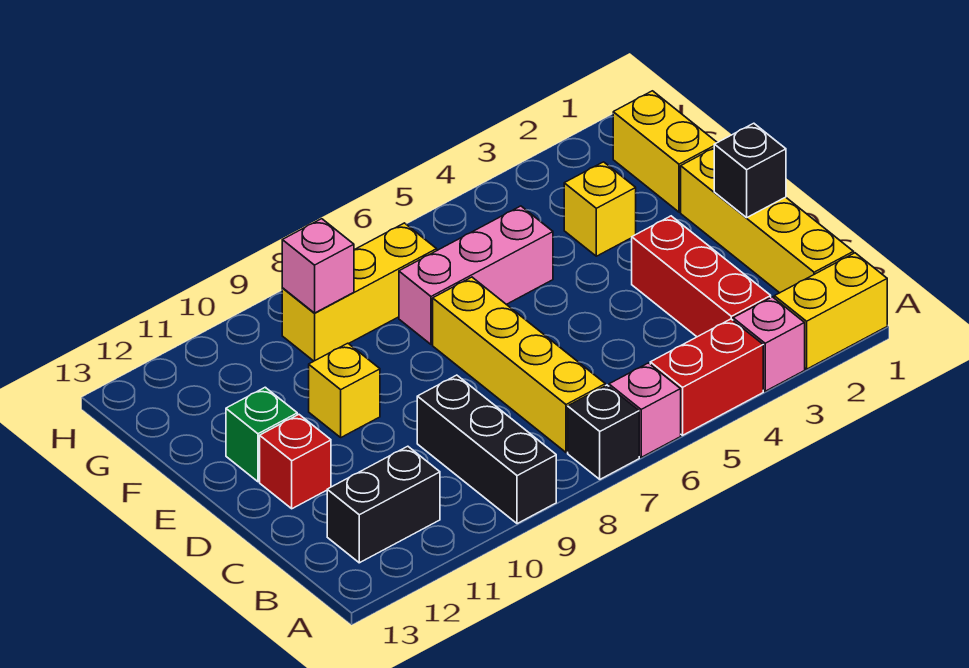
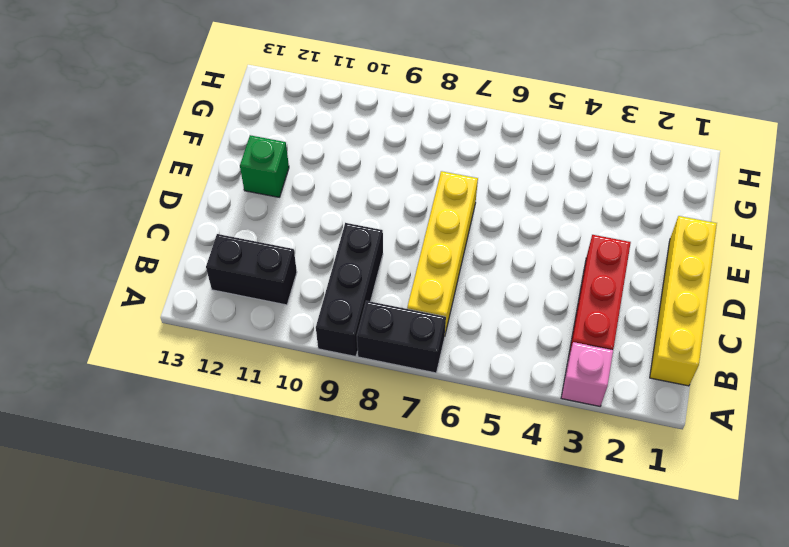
black brick A7:A8 level 1 -> black brick A7 level 1
none -> yellow brick A1:A2 level 1
none -> red brick A4:A5 level 1
none -> pink brick A6 level 1

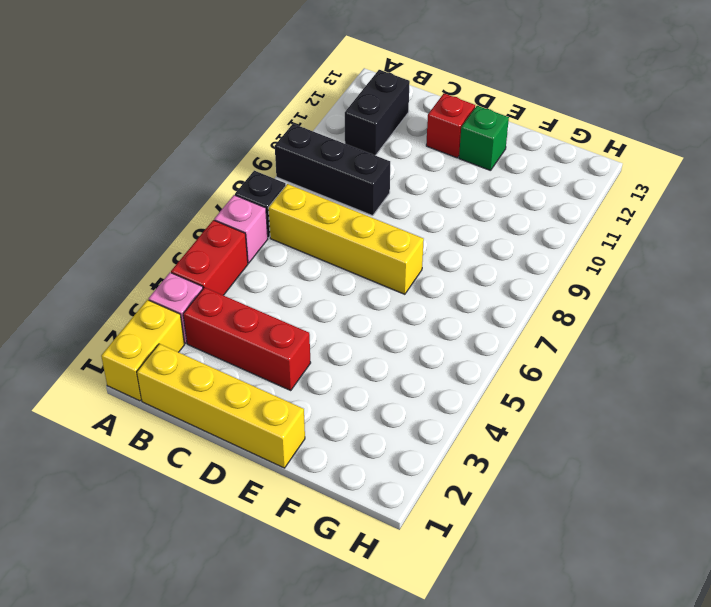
none -> yellow brick E10 level 1
none -> yellow brick F1:G1 level 1
none -> yellow brick F3 level 1

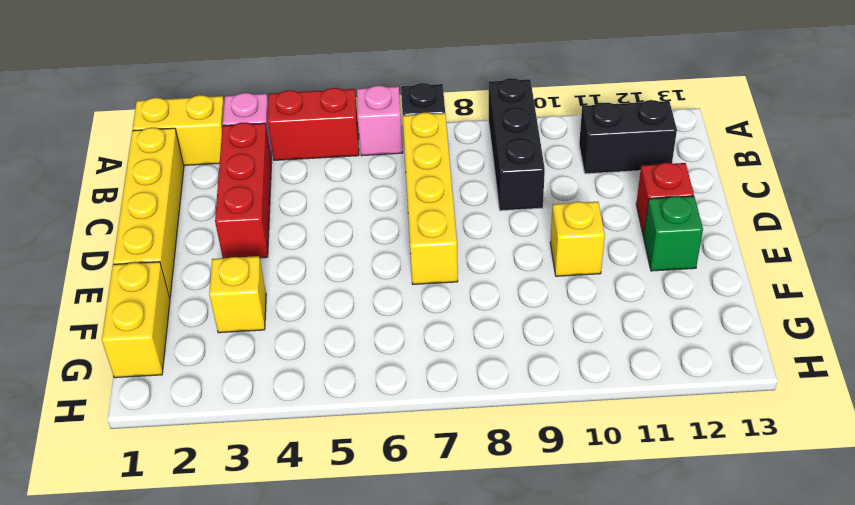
none -> pink brick F5:F7 level 1
none -> yellow brick G7:G9 level 1
none -> black brick D1 level 2

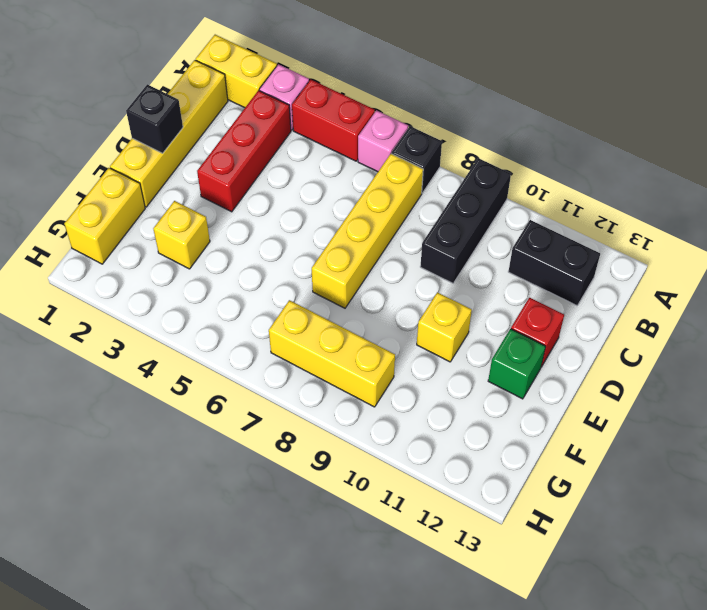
none -> pink brick F5:F7 level 1
none -> pink brick G9 level 2

